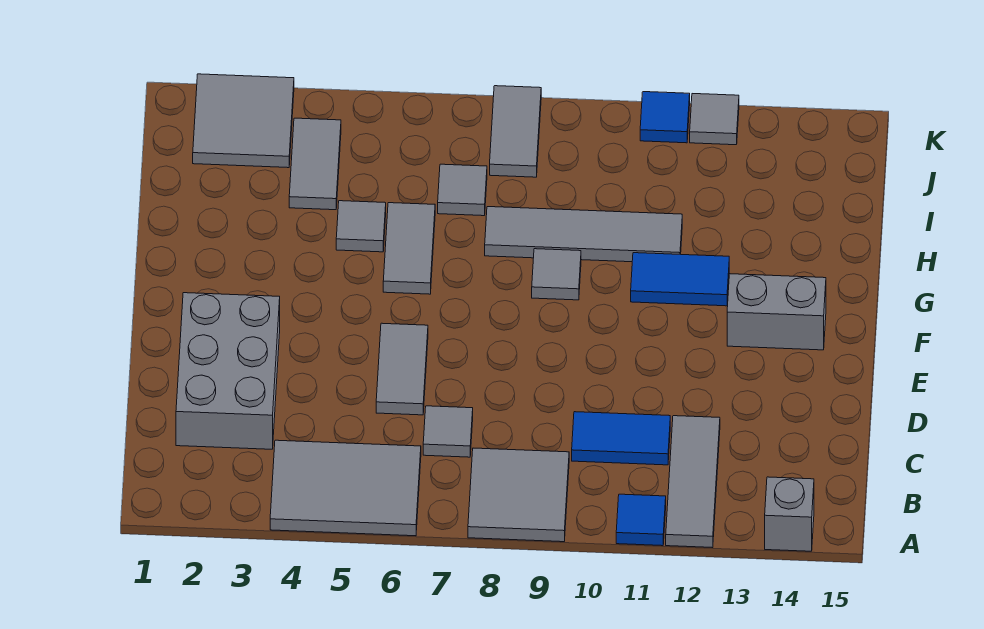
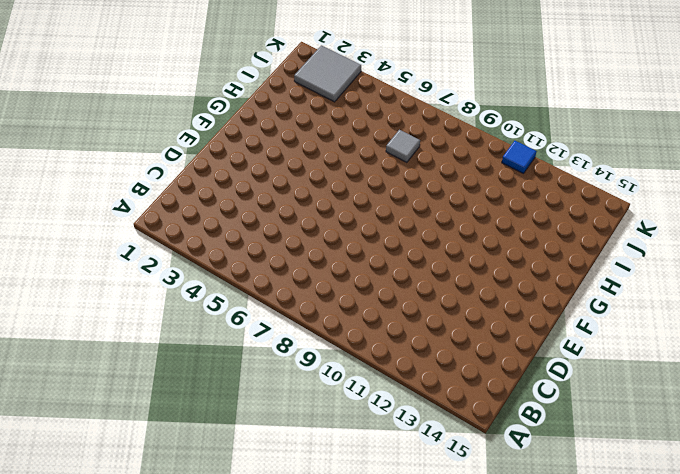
none -> grey tile A4:B6 level 1
none -> grey tile A8:B9 level 1
none -> blue tile A11 level 1

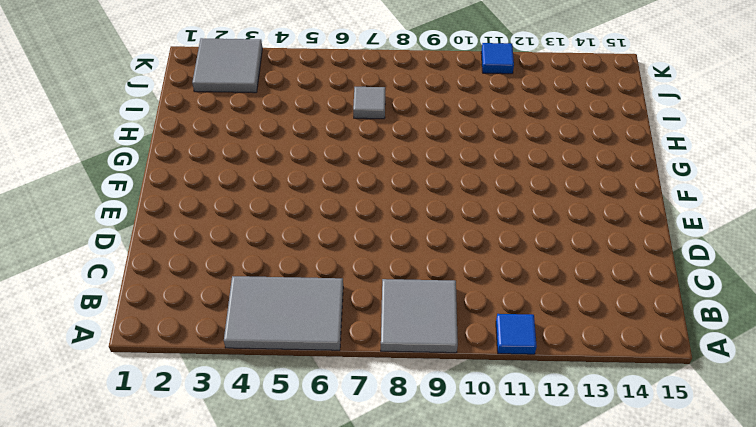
none -> grey tile A12:C12 level 1
none -> grey brick A14 level 1
none -> grey brick C2:E3 level 1

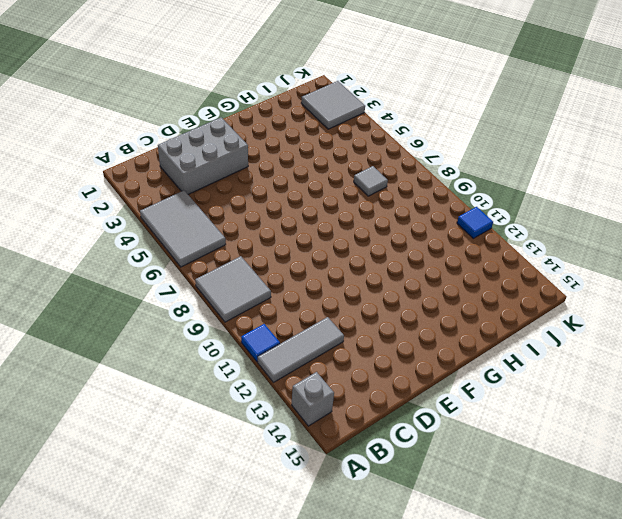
none -> grey tile C7 level 1
none -> blue tile C10:C11 level 1
none -> grey tile D6:E6 level 1

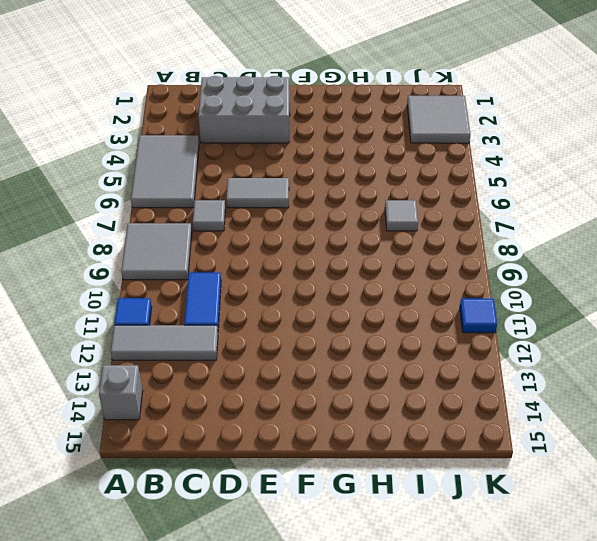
none -> grey brick F13:F14 level 1
none -> grey tile G6:H6 level 1
none -> grey tile G9 level 1

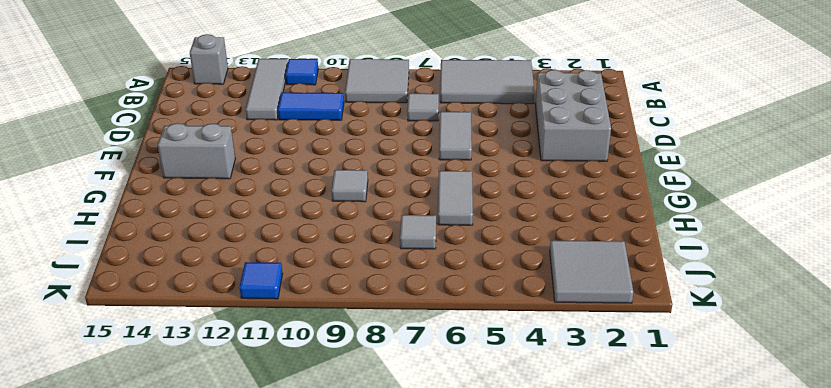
none -> blue tile G11:G12 level 1
none -> grey tile H5 level 1
none -> grey tile H8:H11 level 1

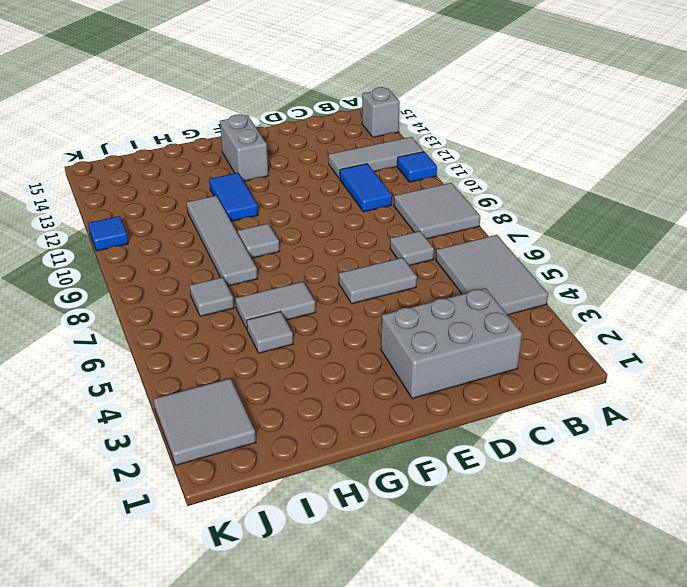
none -> grey tile I4:J4 level 1
none -> grey tile J8:K8 level 1
none -> grey tile K12 level 1

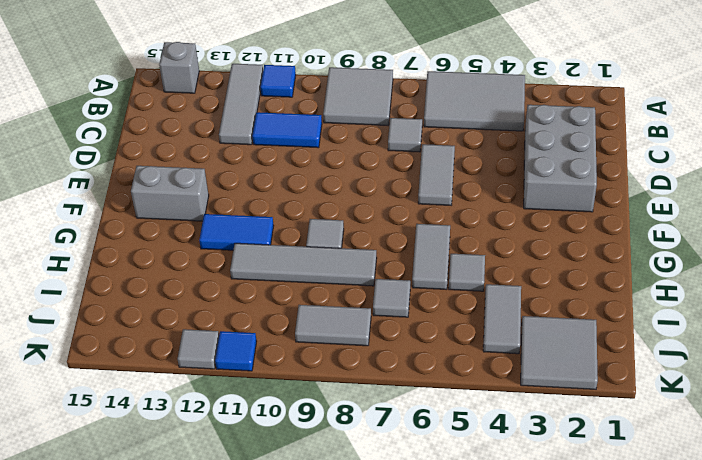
grey tile J8:J9 level 1 -> grey tile J8:K8 level 1

